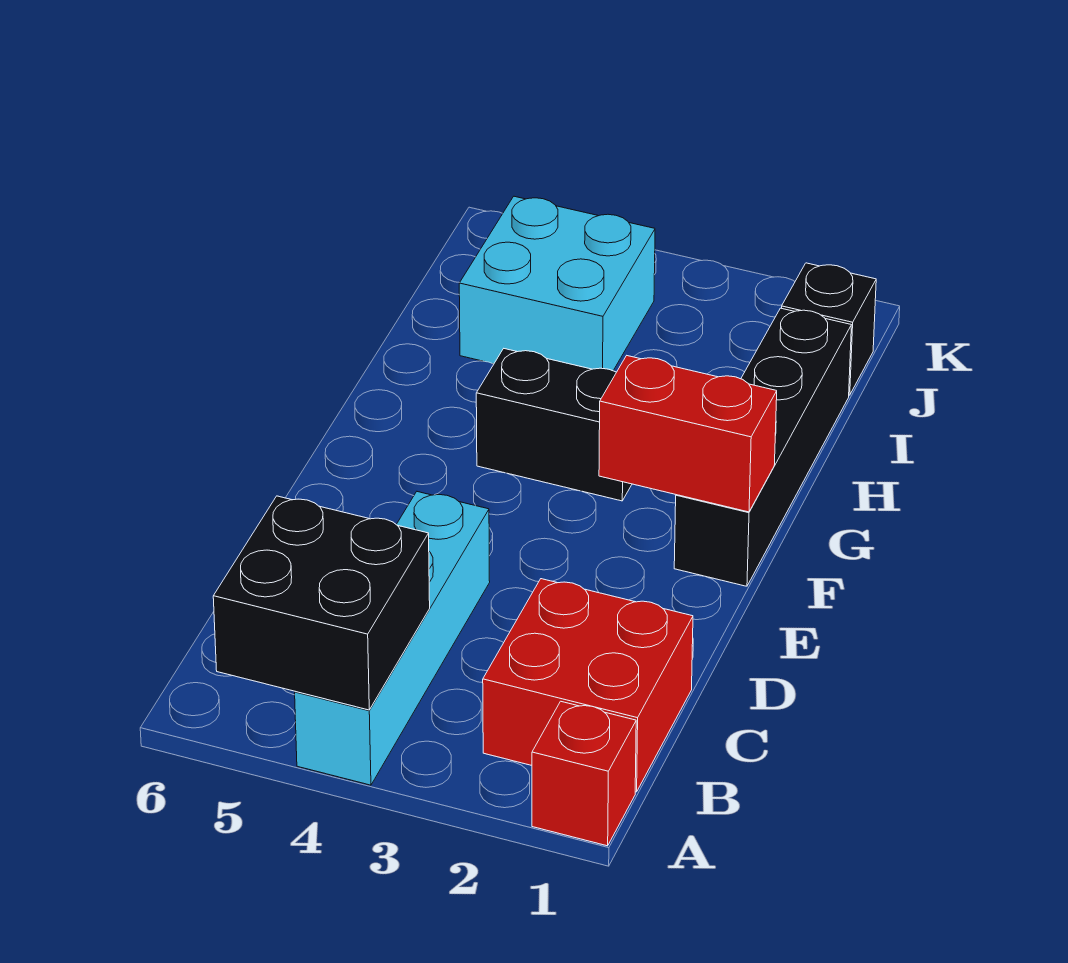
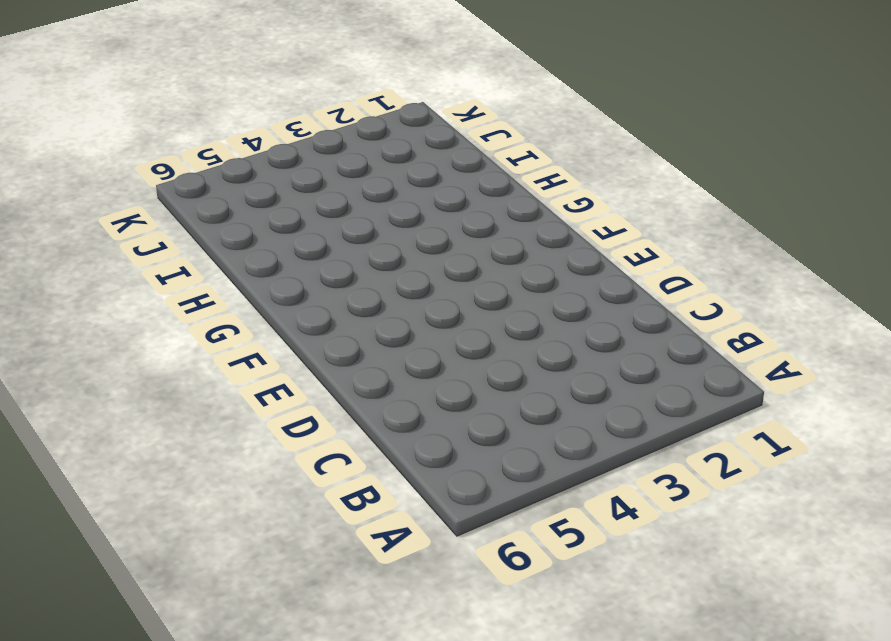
none -> red brick A1 level 1
none -> cyan brick A4:D4 level 1

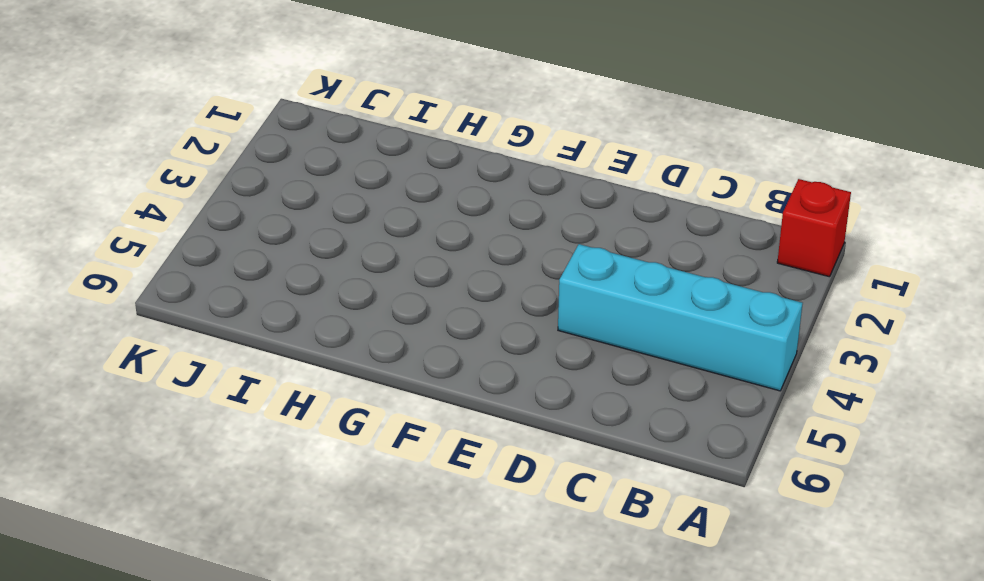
none -> red brick B1:C2 level 1
none -> black brick F1:I1 level 1

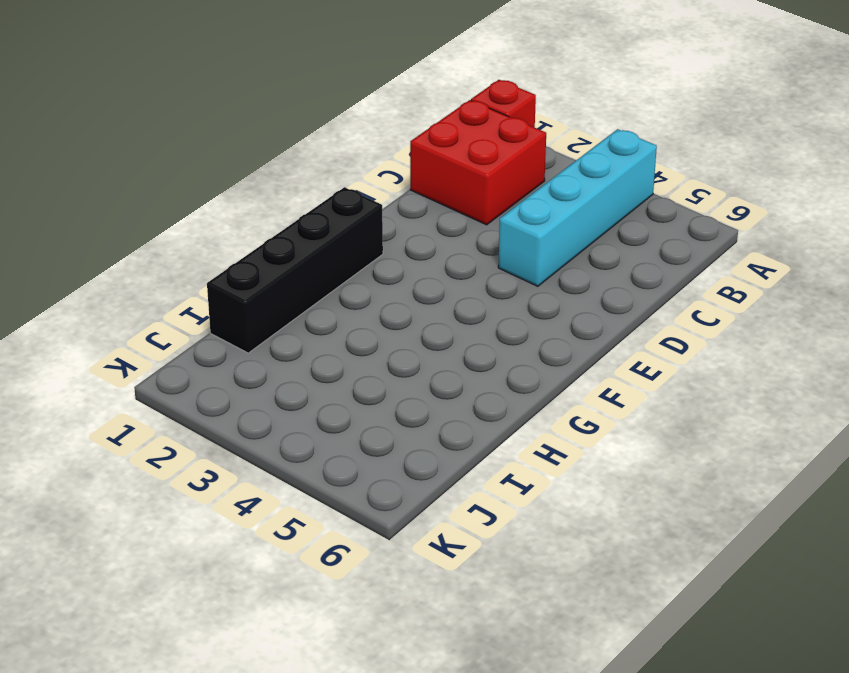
none -> black brick G3:G4 level 1
none -> cyan brick I4:J5 level 1

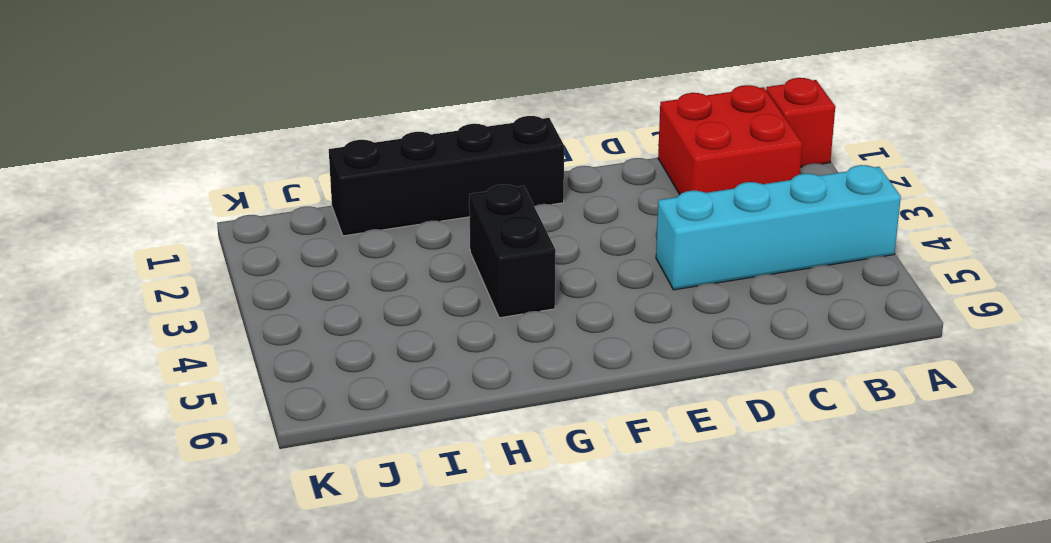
none -> cyan brick I4:J5 level 1
none -> black brick J1 level 1

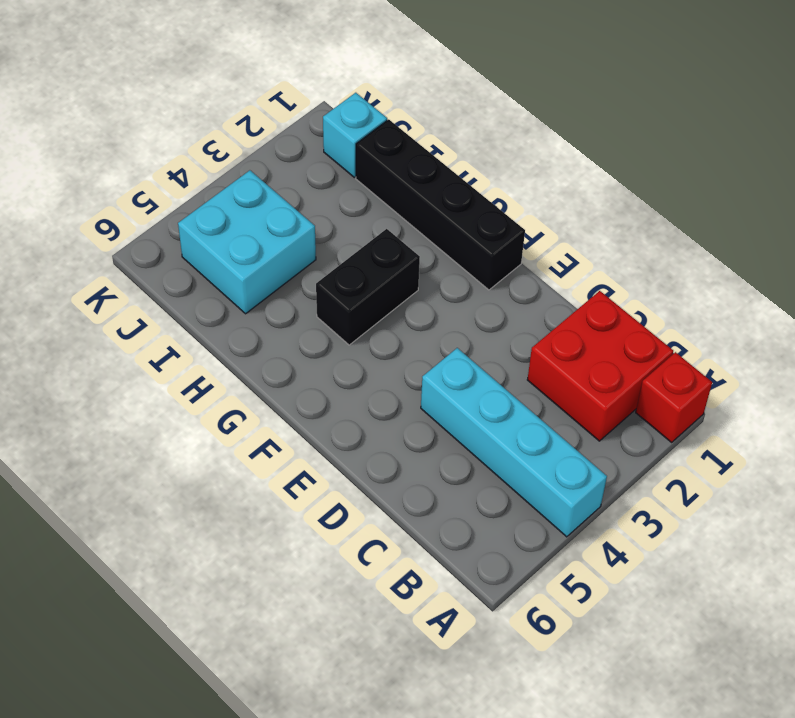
cyan brick J1 level 1 -> black brick J1 level 1
none -> black brick A4:B5 level 2
none -> red brick F1:F2 level 2

